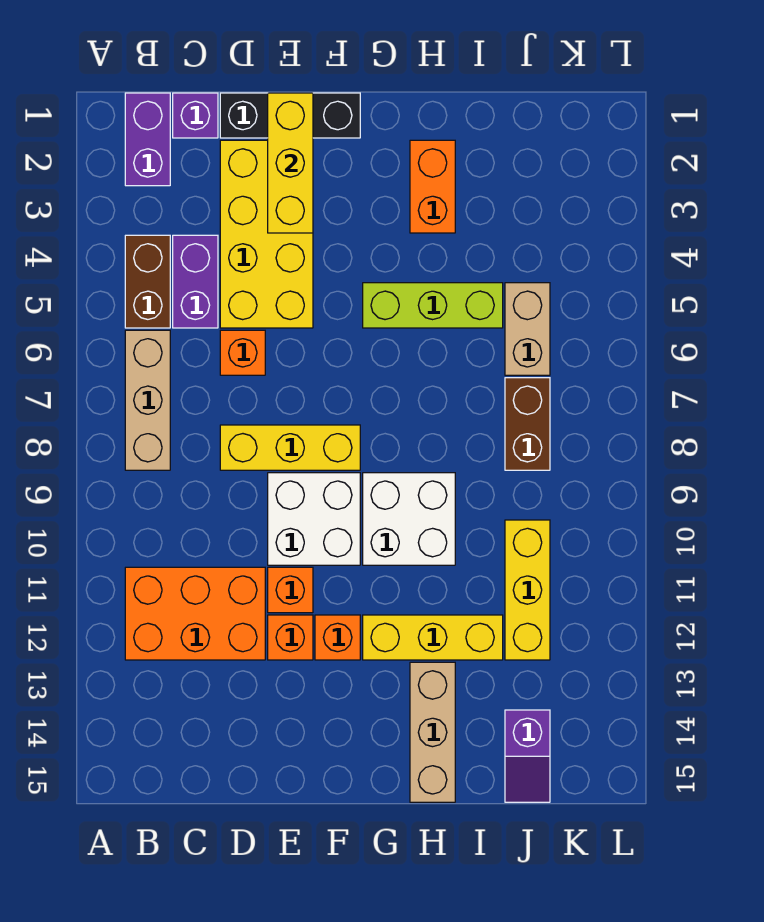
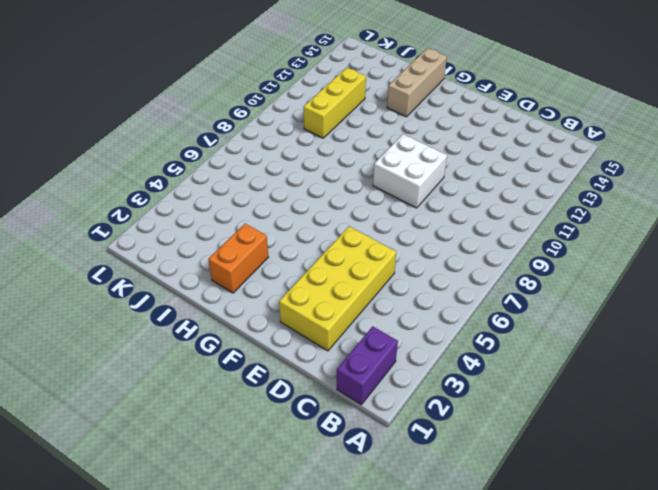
none -> brown brick B4:B5 level 1
none -> tan brick B6:B8 level 1
none -> orange brick B11:D12 level 1

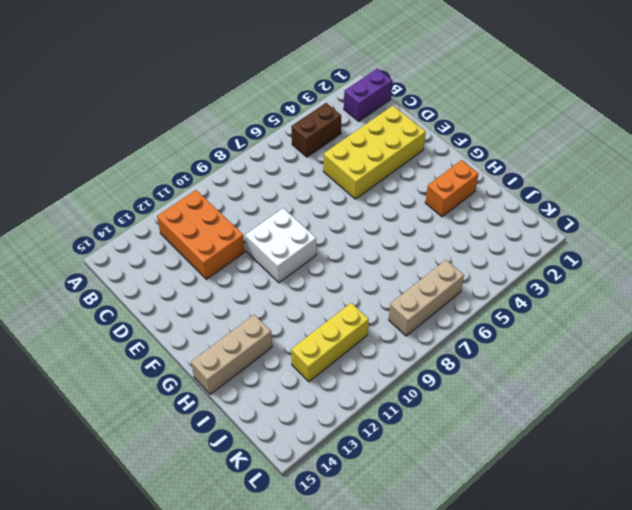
tan brick K6:K8 level 1 -> tan brick B6:B8 level 1
none -> purple brick C1 level 1
none -> purple brick C4:C5 level 1
none -> black brick D1:F1 level 1

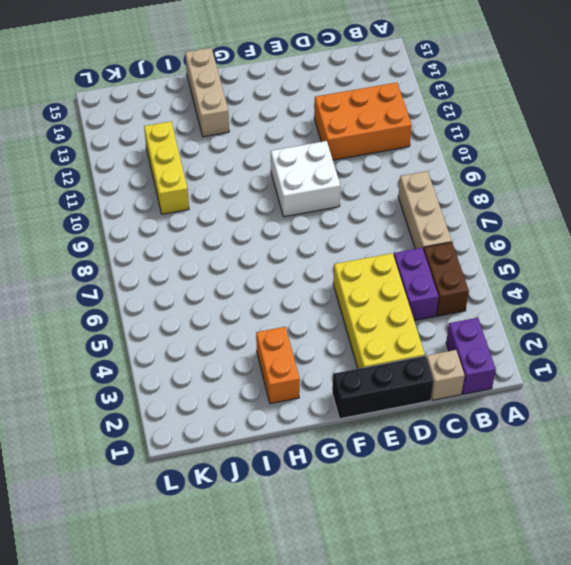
tan brick C1 level 1 -> purple brick C1 level 1
none -> orange brick D6 level 1
none -> yellow brick D8:F8 level 1
none -> orange brick E11 level 1

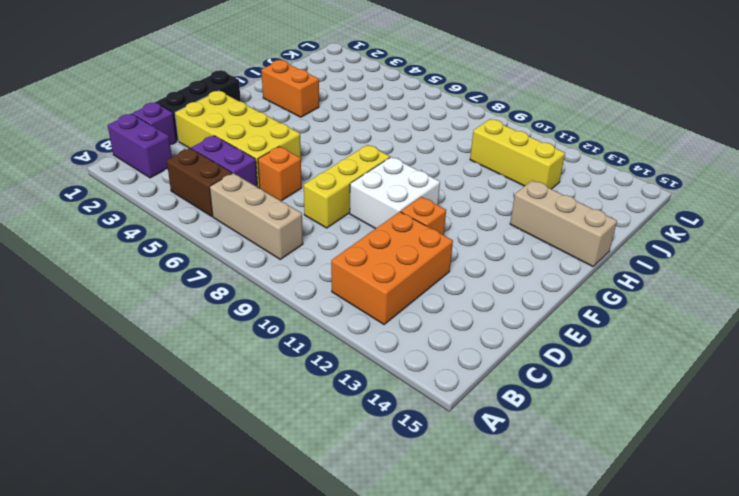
none -> orange brick E12 level 1
none -> orange brick F12 level 1
none -> lime brick G5:I5 level 1

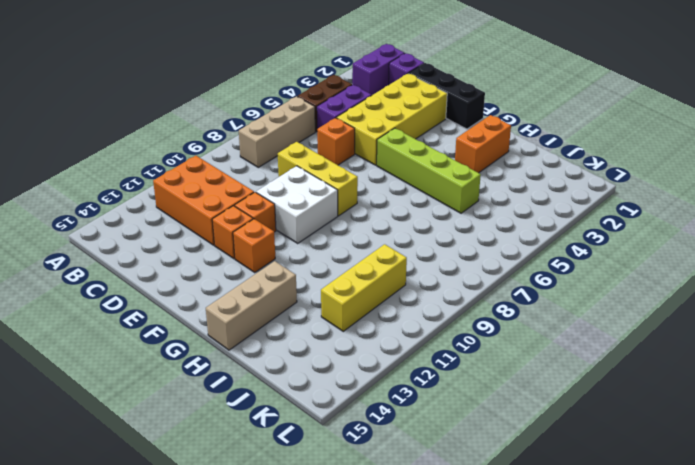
lime brick F5:I5 level 1 -> lime brick G5:I5 level 1
none -> white brick G9:H10 level 1
none -> yellow brick G12:I12 level 1
none -> tan brick J5:J6 level 1

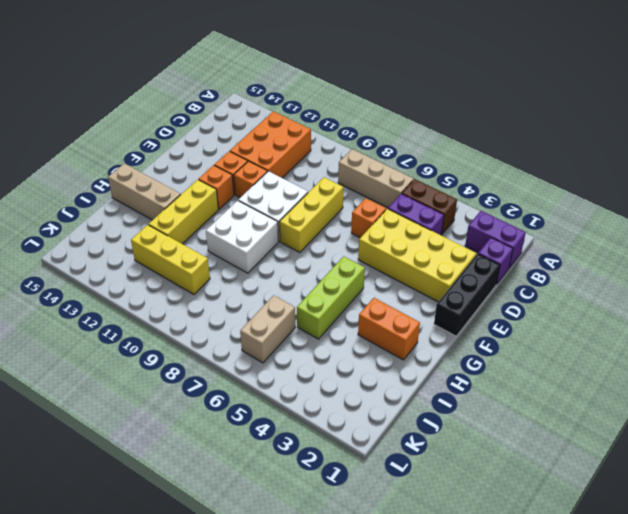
tan brick J6:K6 level 1 -> tan brick J5:J6 level 1
none -> brown brick J7:J8 level 1
none -> purple slope J14:J15 level 1 top 14
none -> yellow brick E1:E3 level 2

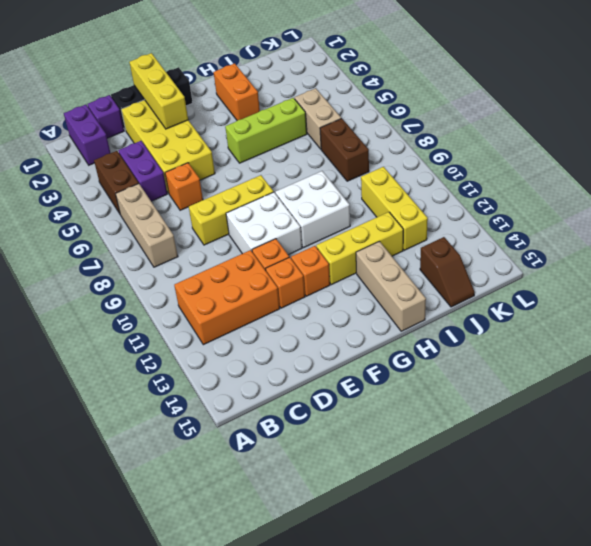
brown slope J14:J15 level 1 top 14 -> purple slope J14:J15 level 1 top 14

